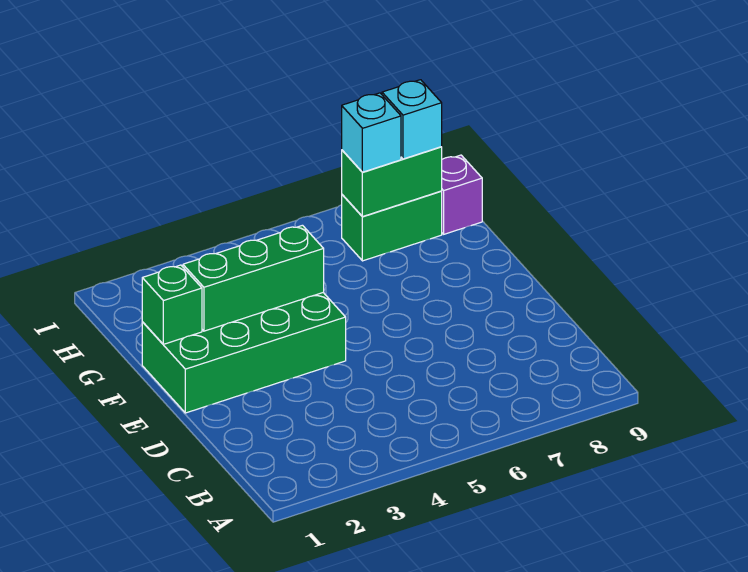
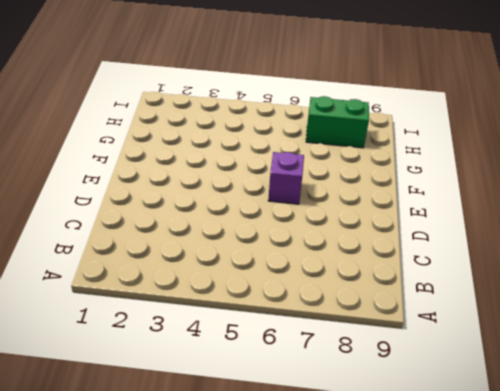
purple brick E6 level 1 -> purple brick H9 level 1
none -> green brick E1:F4 level 1
none -> green brick F1 level 2

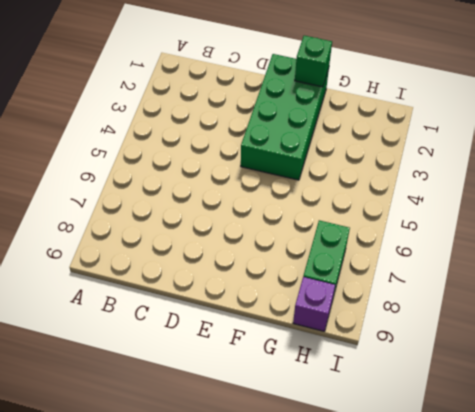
none -> green brick F2:F4 level 2
none -> green brick H7:H8 level 2

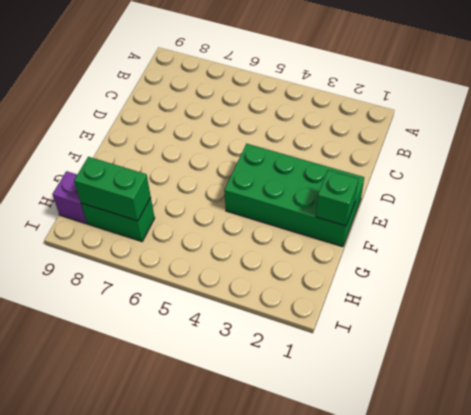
none -> green brick F2:F4 level 2
none -> cyan brick H7 level 3

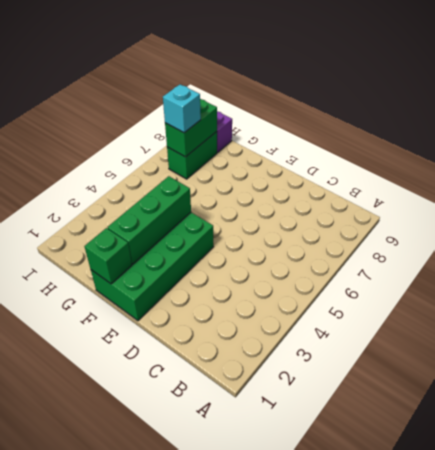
none -> cyan brick H8 level 3

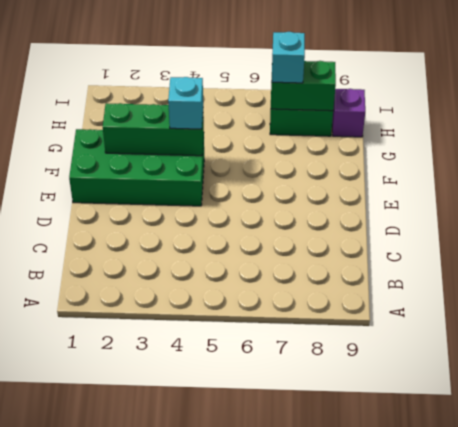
cyan brick F4 level 3 -> cyan brick H8 level 3
none -> green brick F1 level 2

